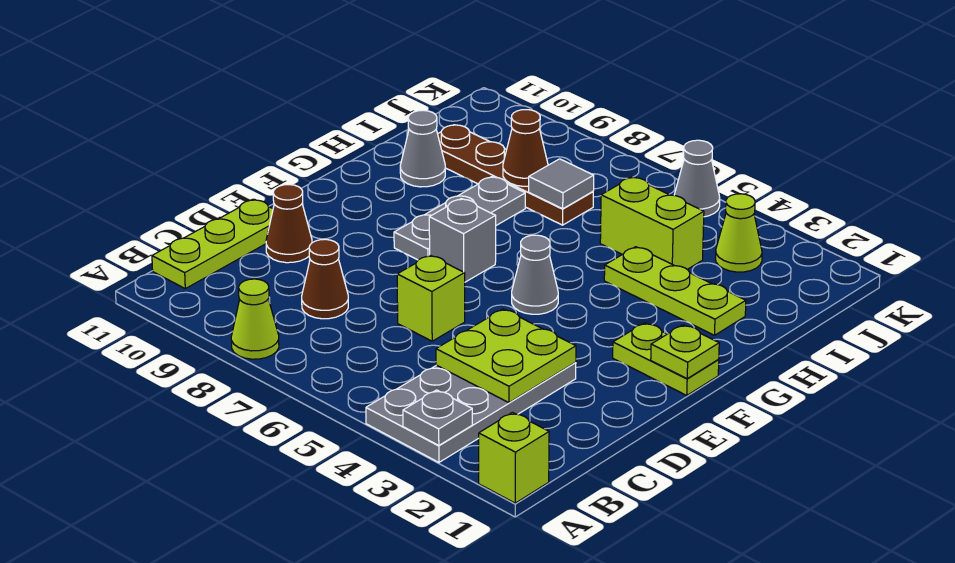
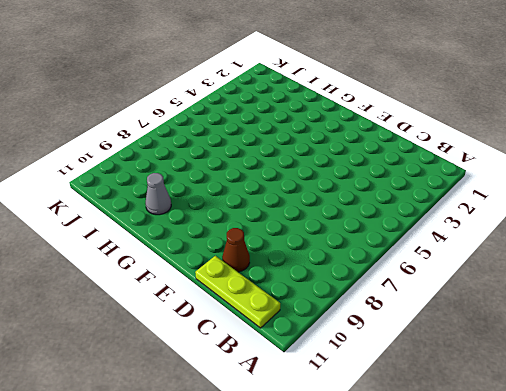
none -> lime brick A1 level 1
none -> grey plate A3:D4 level 1
none -> lime cone A8 level 1

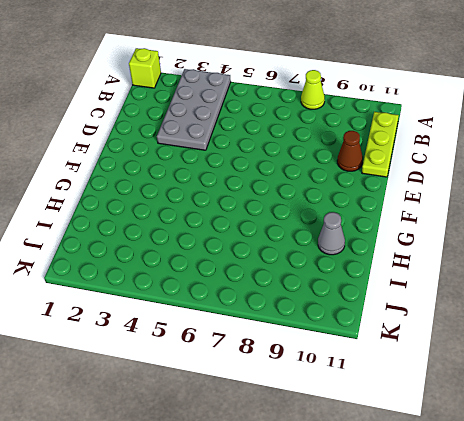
none -> brown cone C8 level 1
none -> lime brick D6 level 1
none -> lime plate F1:F2 level 1

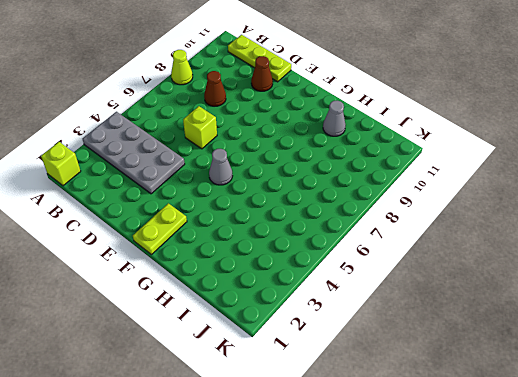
none -> grey brick F7 level 1
none -> grey plate F8:H8 level 1
none -> lime plate H2:H4 level 1

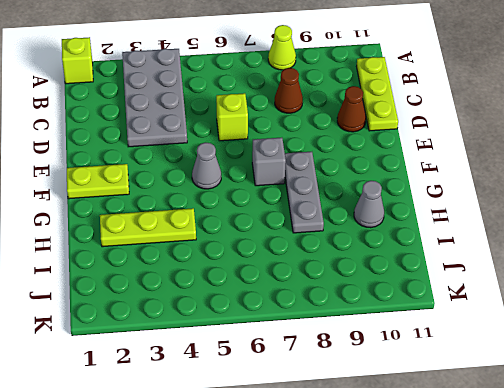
none -> lime brick I4:I5 level 1
none -> brown plate I7:I10 level 1
none -> lime cone J3 level 1

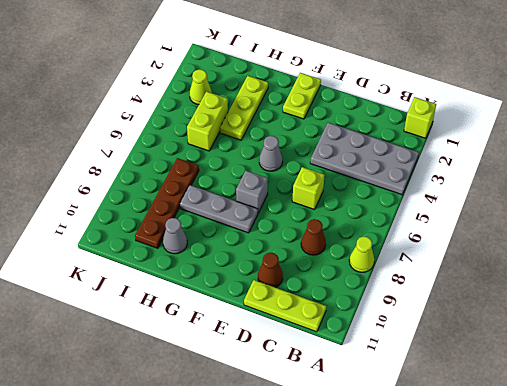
none -> grey cone K5 level 1
none -> grey plate A3 level 2
none -> lime plate C3:D4 level 2

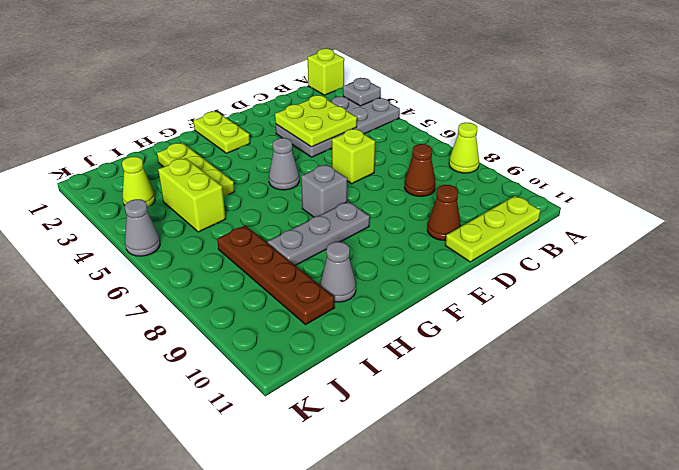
none -> lime plate F1 level 2
none -> grey tile I7 level 2
none -> brown cone I8 level 2

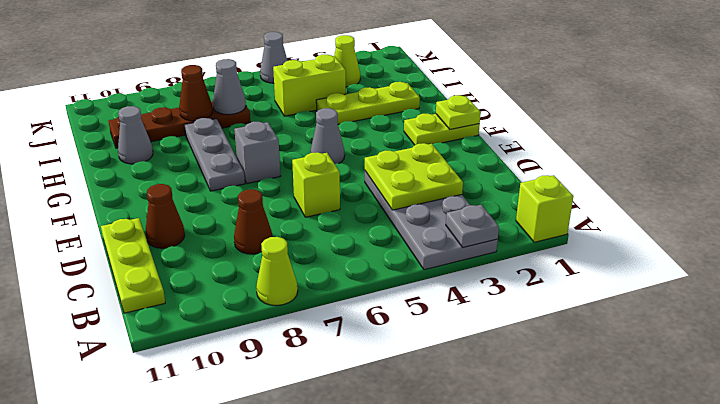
grey cone I7 level 2 -> grey tile I7 level 2

